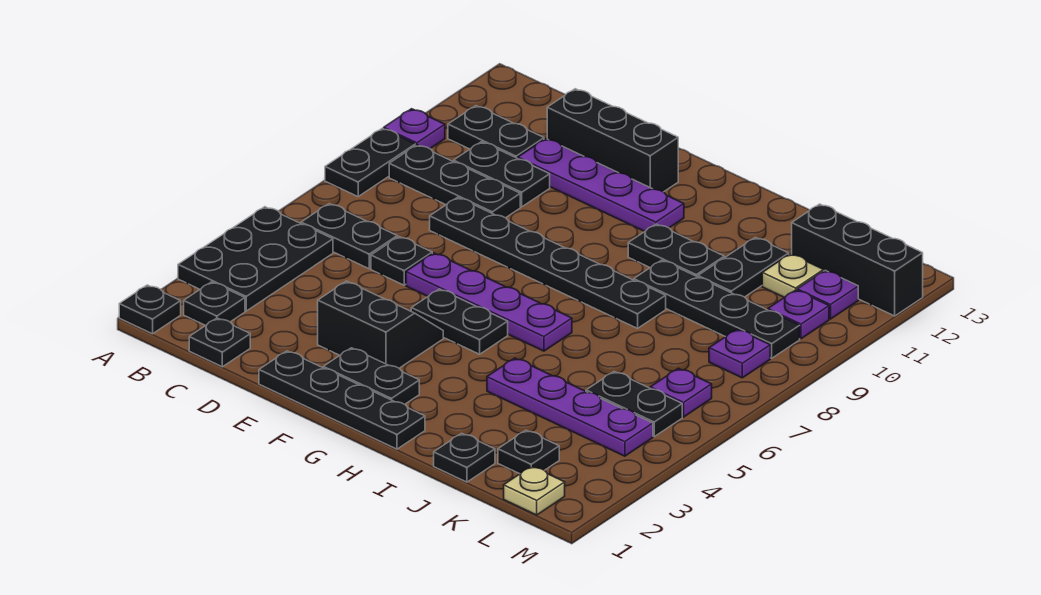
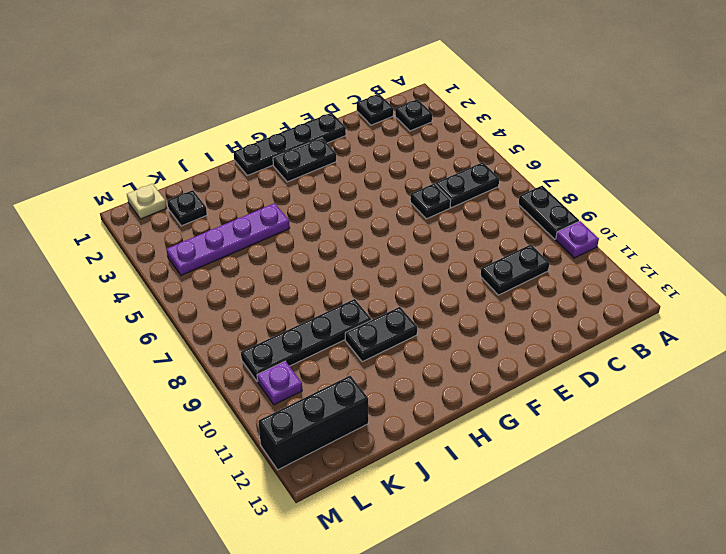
none -> black plate A1 level 1
none -> black plate A3:B5 level 1
none -> black plate B9:D9 level 1
none -> black plate B11:C11 level 1

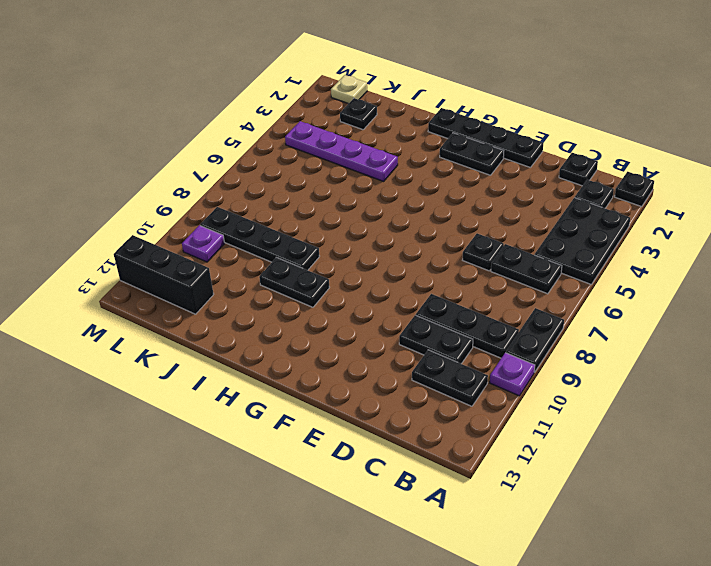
none -> black plate D8:I8 level 1
none -> purple plate D11:G11 level 1
none -> black brick D12:F12 level 1
none -> black slope E3:F4 level 1 top 3

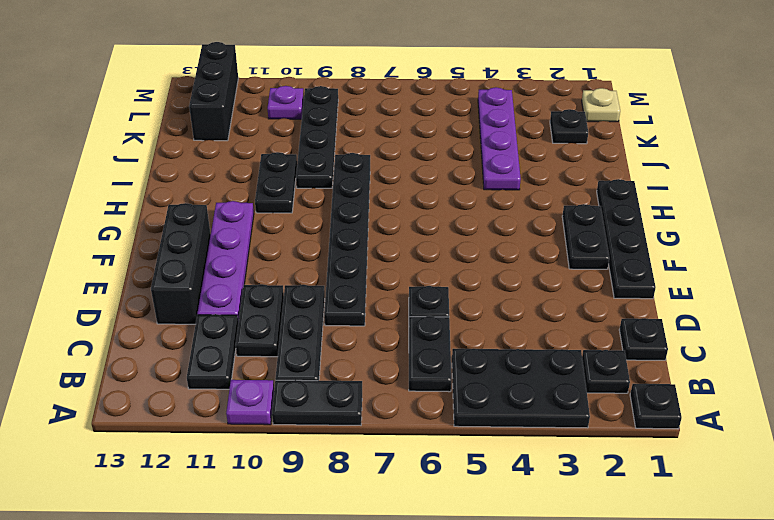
none -> black slope E3:F4 level 1 top 3
none -> purple plate E6:H6 level 1
none -> black plate F5:G5 level 1
none -> black plate J1 level 1

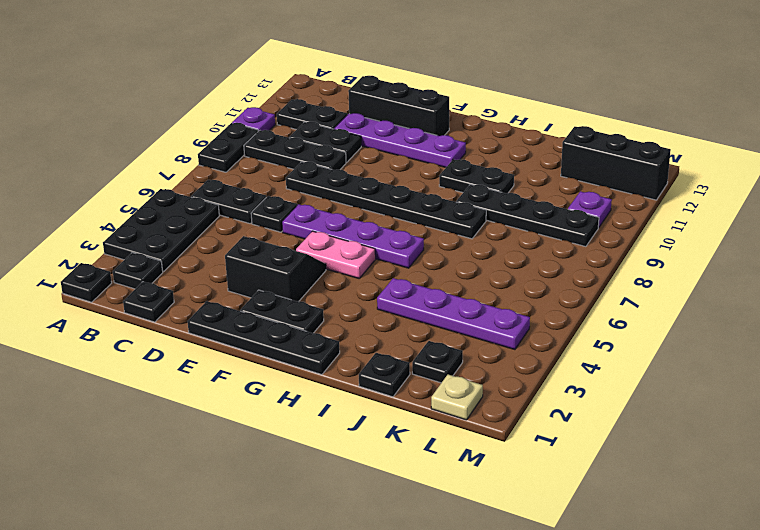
pink plate F5:G5 level 1 -> black plate F5:G5 level 1
none -> black plate J10:J11 level 1
none -> black plate K5:L5 level 1
none -> tan plate K11 level 1
none -> purple plate L6 level 1

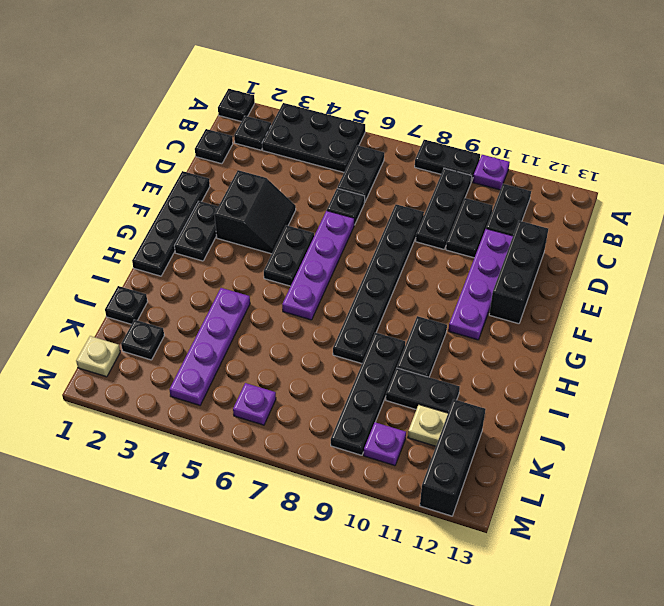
none -> black plate K5:L5 level 1
none -> purple plate L8 level 1
none -> purple plate L11 level 1

